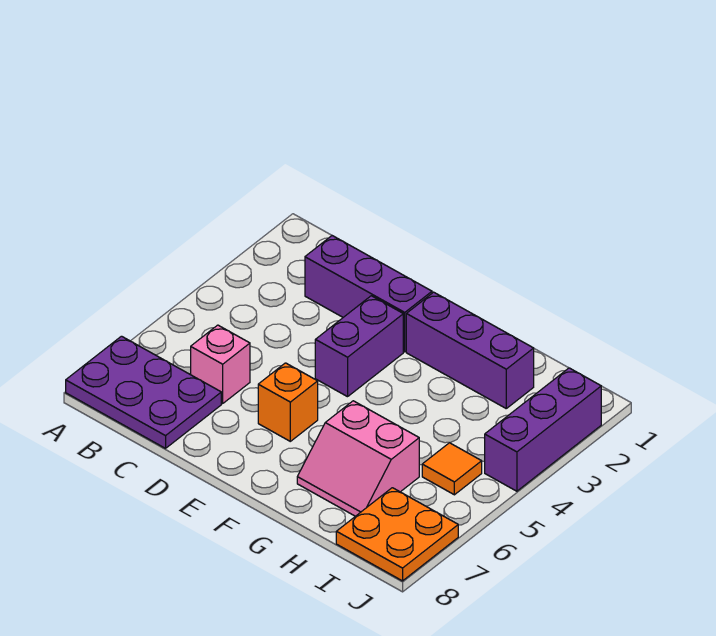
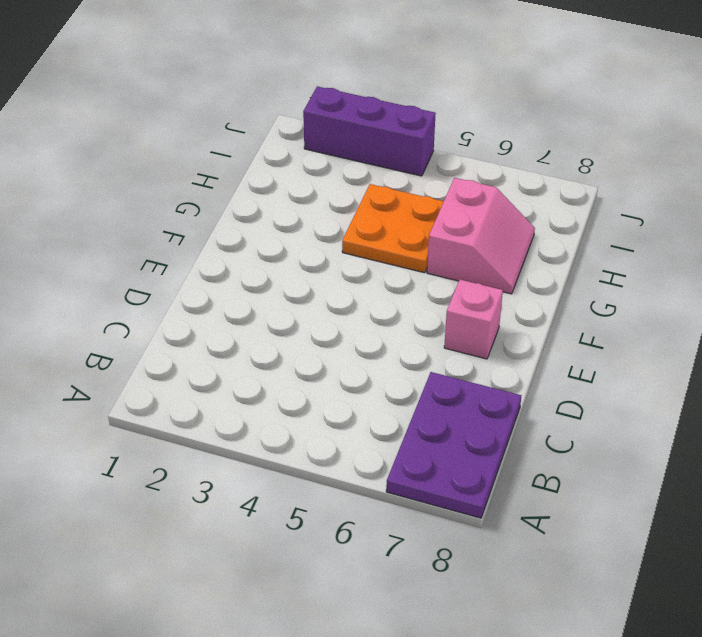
pink brick E7 level 1 -> pink brick C6 level 1
orange plate G4:H5 level 1 -> orange plate I7:J8 level 1
none -> purple brick C2:E2 level 1
none -> purple brick E3:E4 level 1

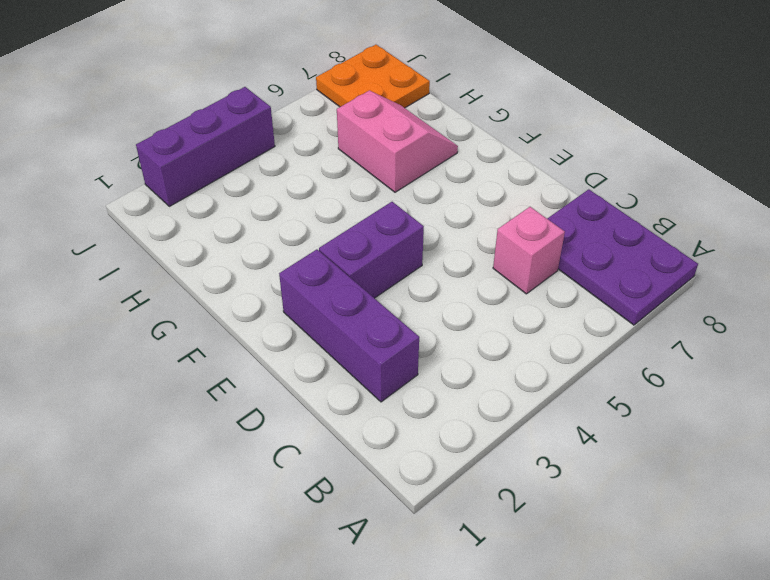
none -> orange brick E6 level 1
none -> purple brick F2:H2 level 1

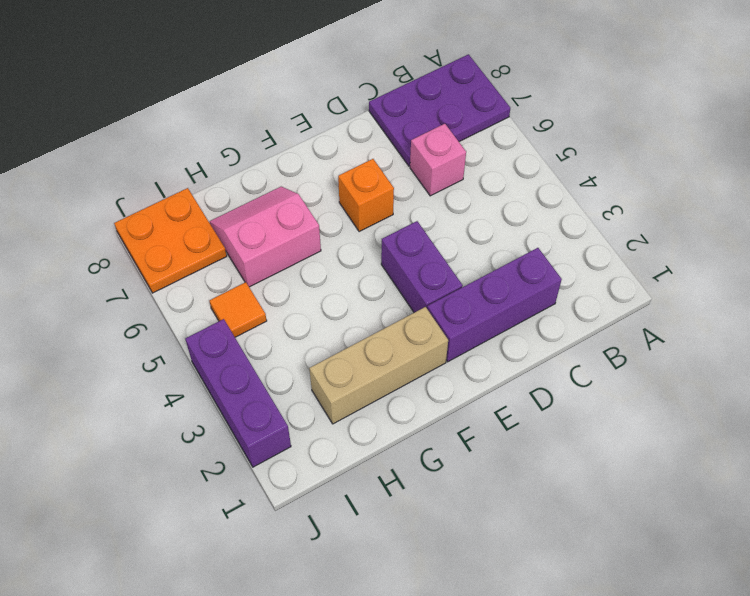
tan brick F2:H2 level 1 -> purple brick F2:H2 level 1

